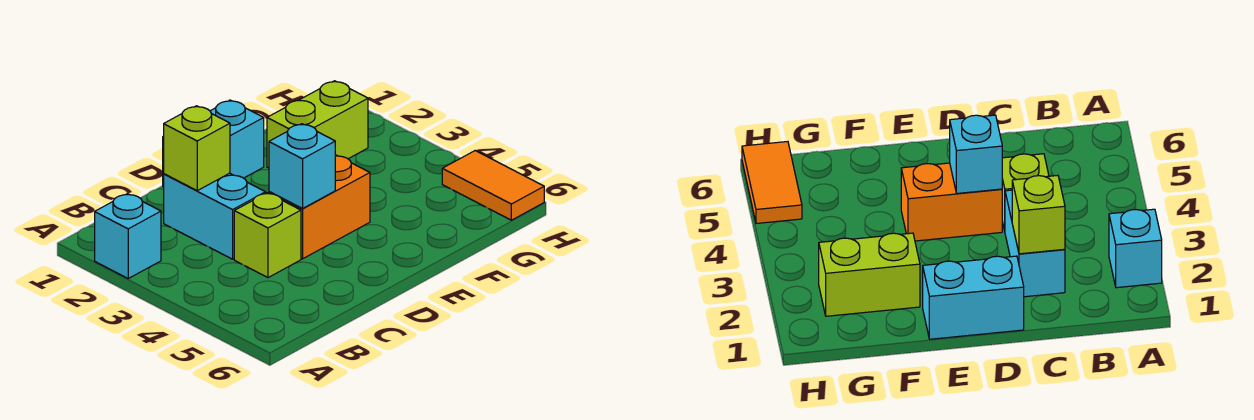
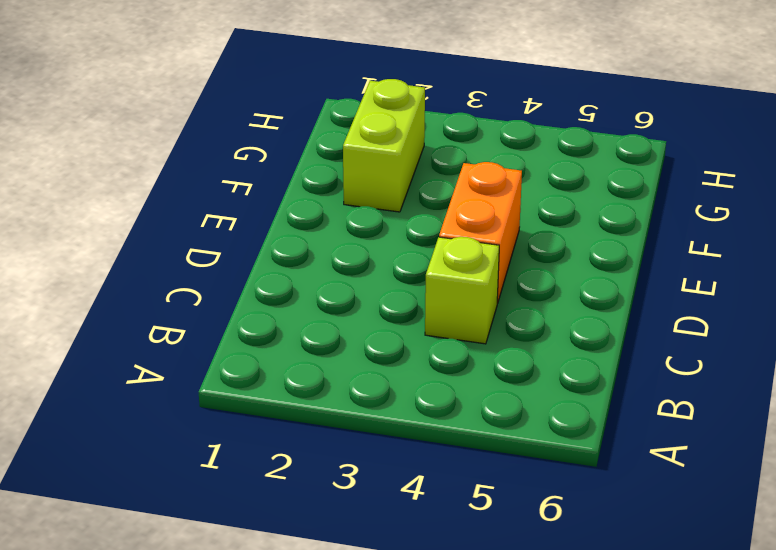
none -> cyan brick A2 level 1
none -> cyan brick C2:C3 level 1

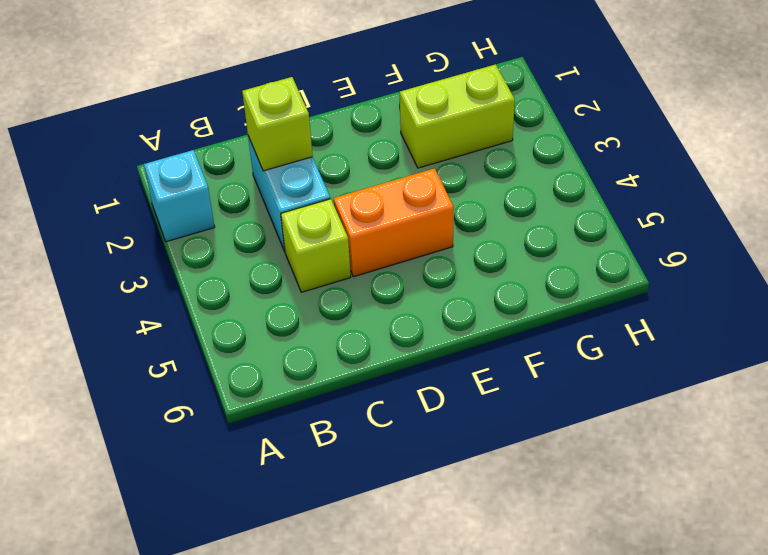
none -> cyan brick D1:E1 level 1
none -> orange tile H5:H6 level 1

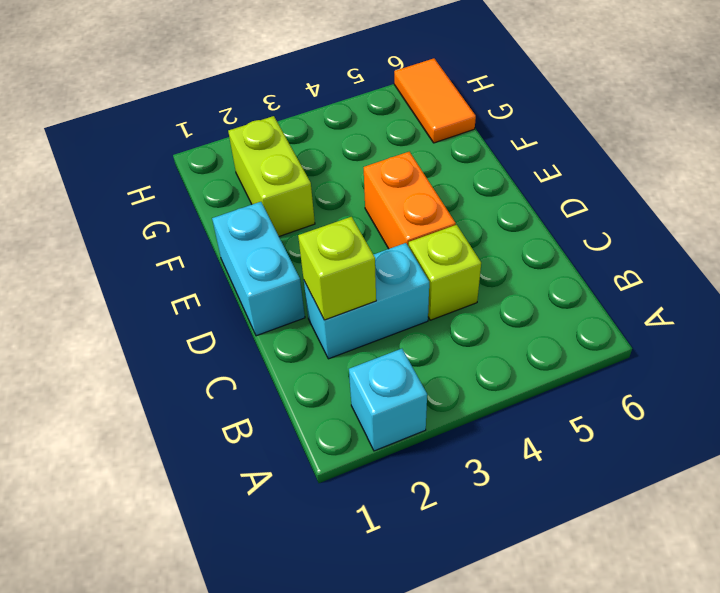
orange tile G6:H6 level 1 -> orange tile H5:H6 level 1
none -> cyan brick D4 level 2

